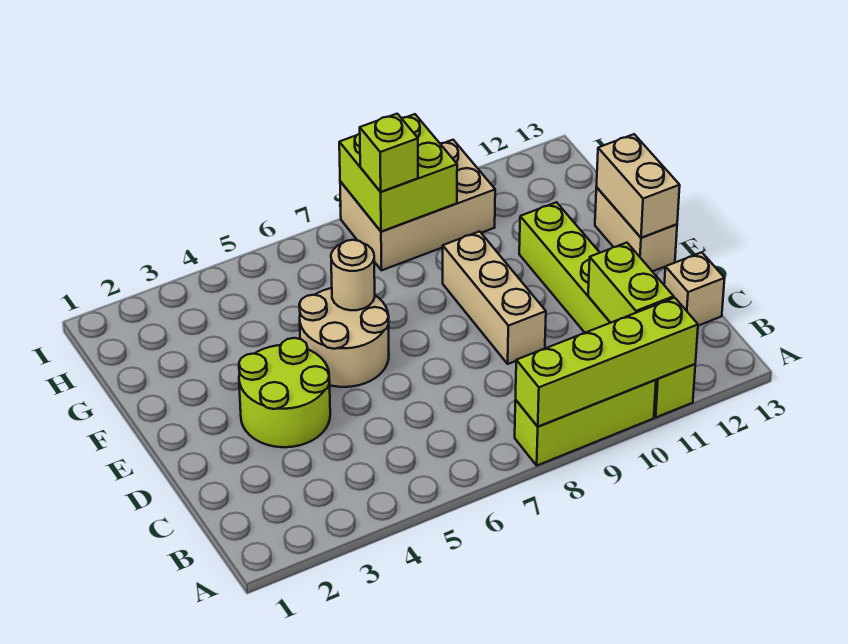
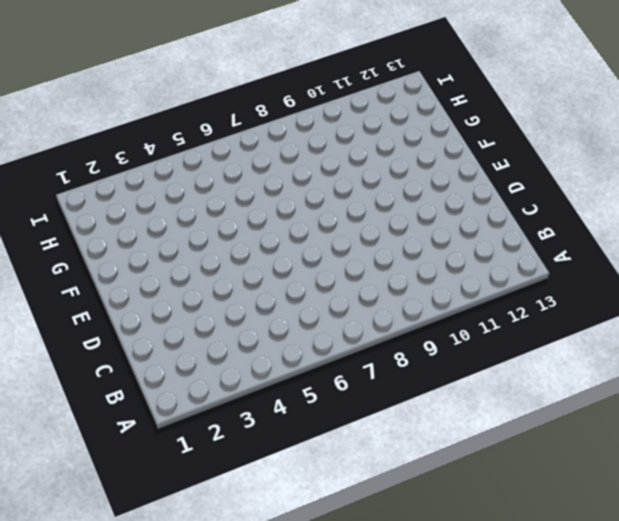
none -> lime brick A8:A10 level 1
none -> lime brick A11:F11 level 1
none -> tan brick C13 level 1

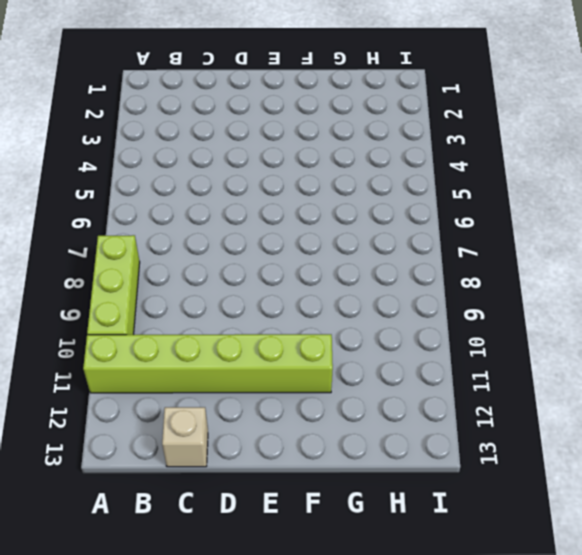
none -> lime round brick D3:E4 level 1
none -> tan brick D9:F9 level 1
none -> tan round brick E5:F6 level 1

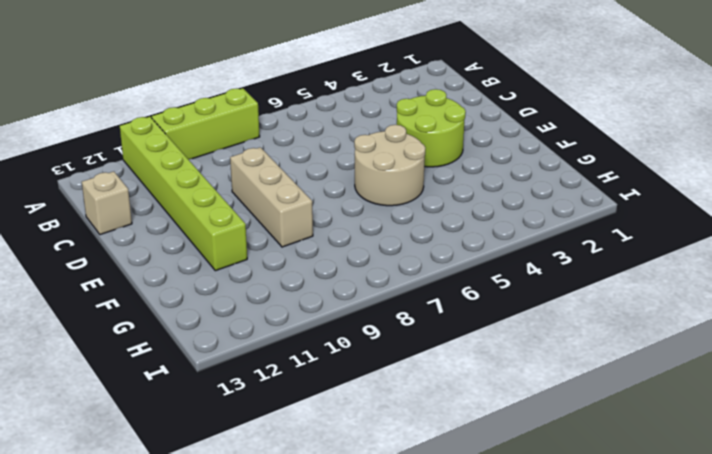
none -> tan brick E13:F13 level 1
none -> tan brick H8:I10 level 1
none -> lime brick A8:A11 level 2

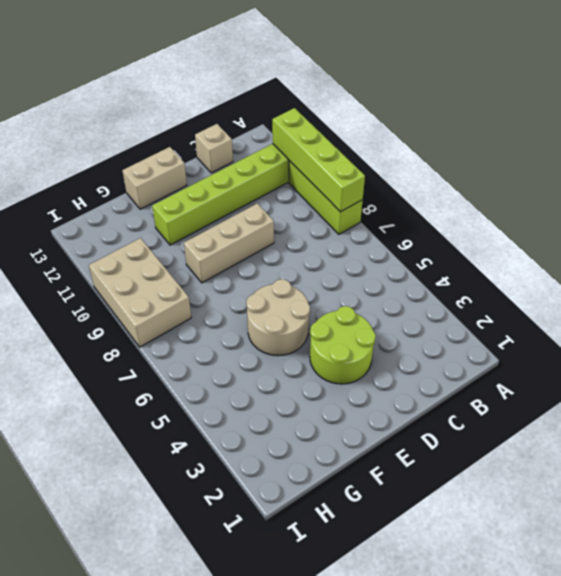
none -> lime brick B11:C11 level 2
none -> tan brick E13:F13 level 2
none -> tan round brick F6 level 2

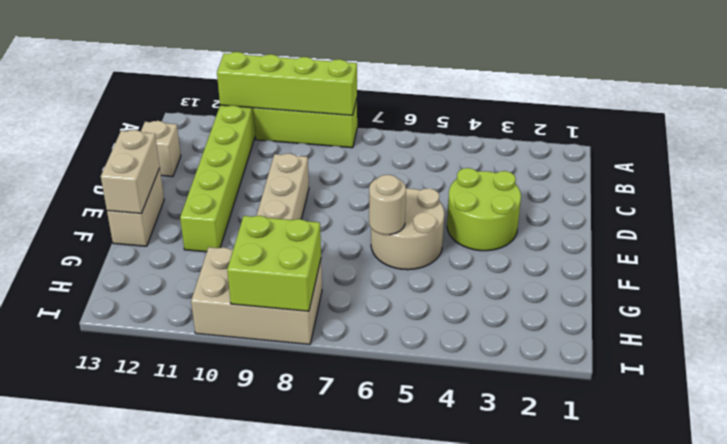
none -> lime brick B11:C11 level 2
none -> lime brick H8 level 3

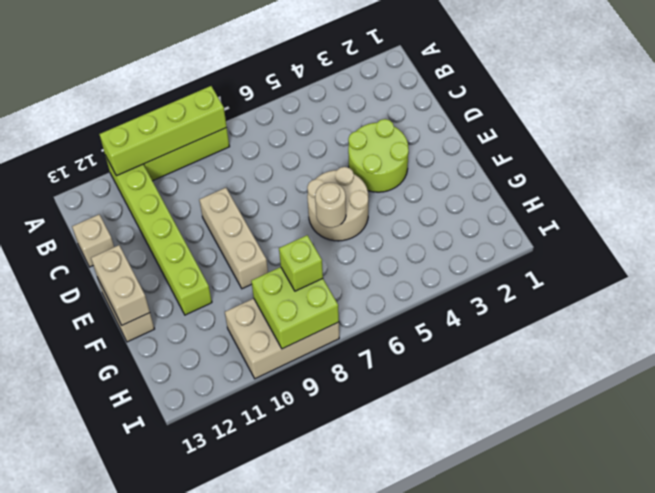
none -> lime brick B11:C11 level 2

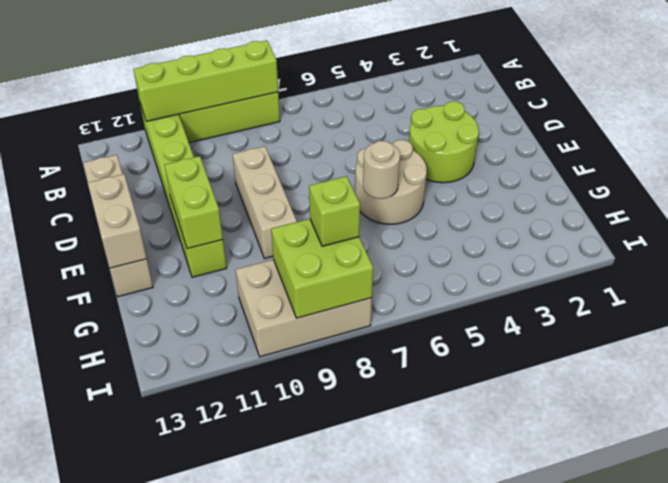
lime brick E11:F11 level 2 -> lime brick B11:C11 level 2

